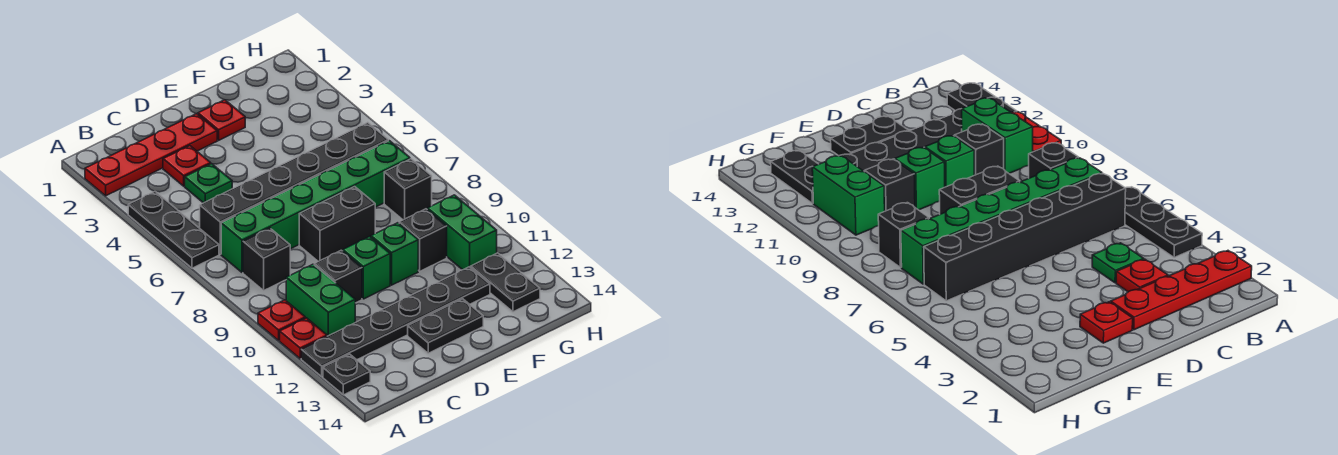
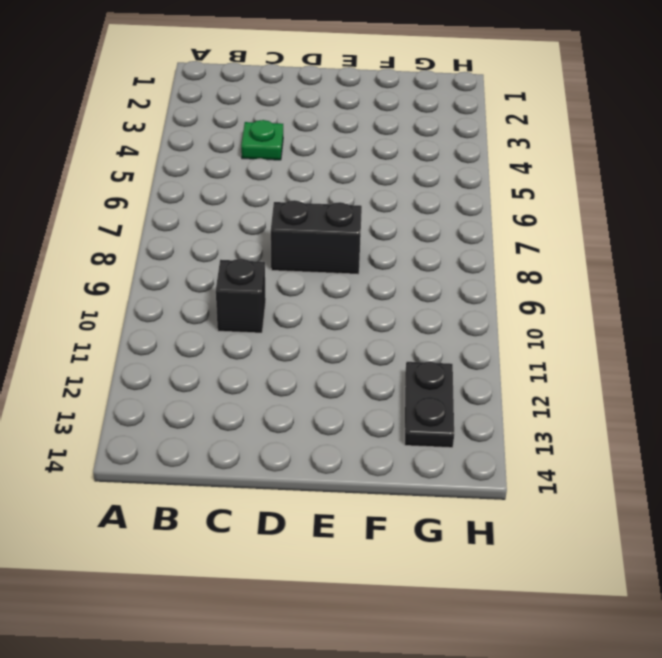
none -> red plate A2:D2 level 1
none -> black plate A4:A6 level 1
none -> red plate A10 level 1

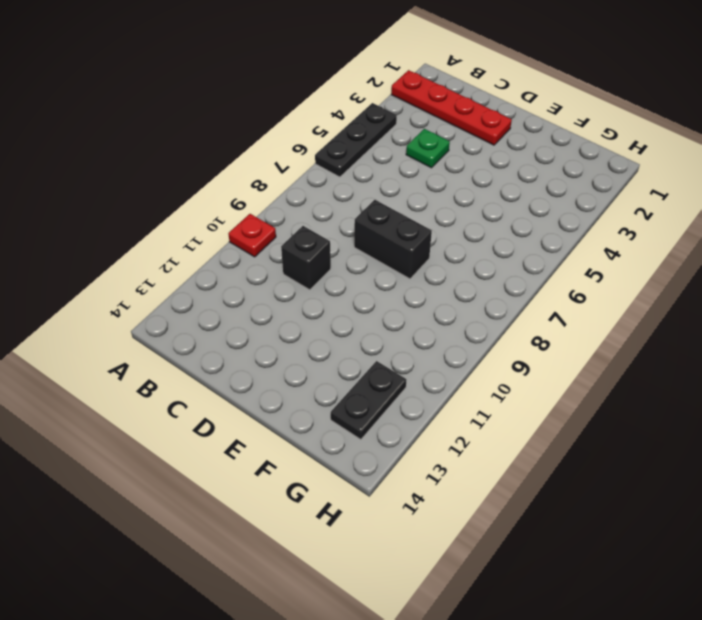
none -> red plate A11 level 1
none -> black plate A12:F12 level 1
none -> black plate A13 level 1

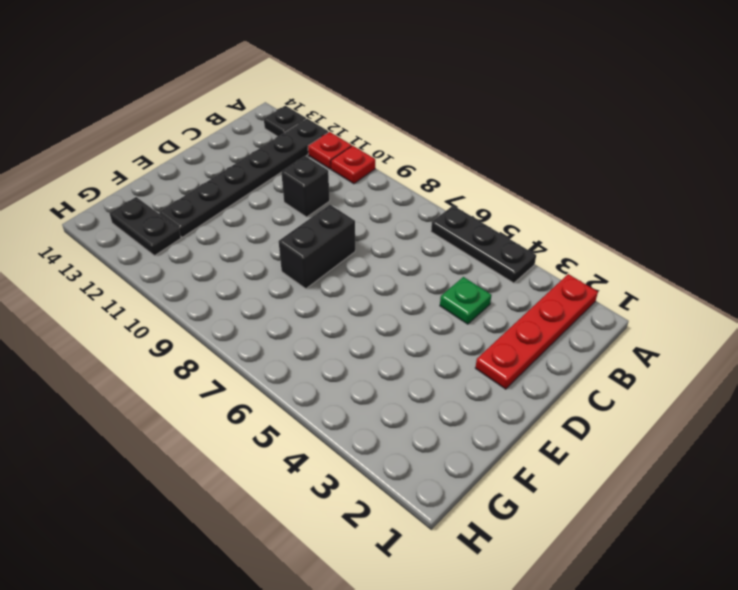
none -> black brick B6:G6 level 1
none -> green brick B7:G7 level 1
none -> black brick B8 level 1

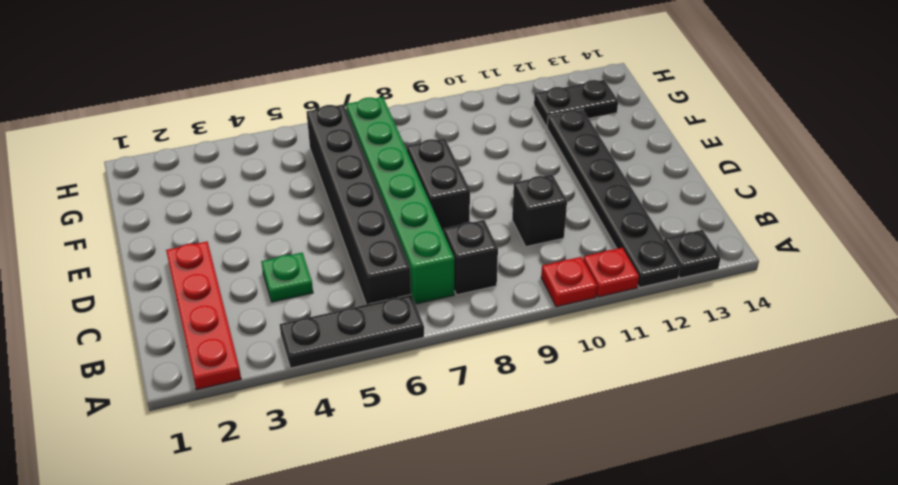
none -> green brick B10:B11 level 1
none -> red plate C3 level 1
none -> green brick D10 level 1

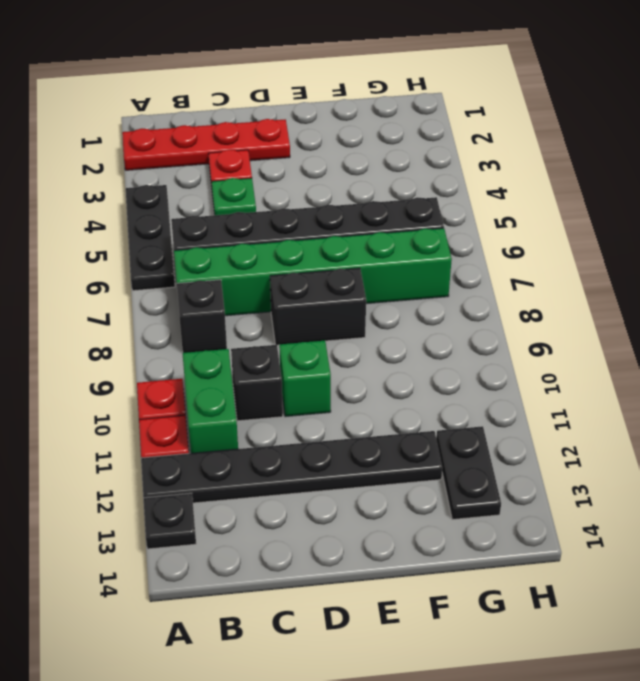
none -> black plate D13:E13 level 1
none -> red plate E2 level 1
none -> green brick E10 level 1

